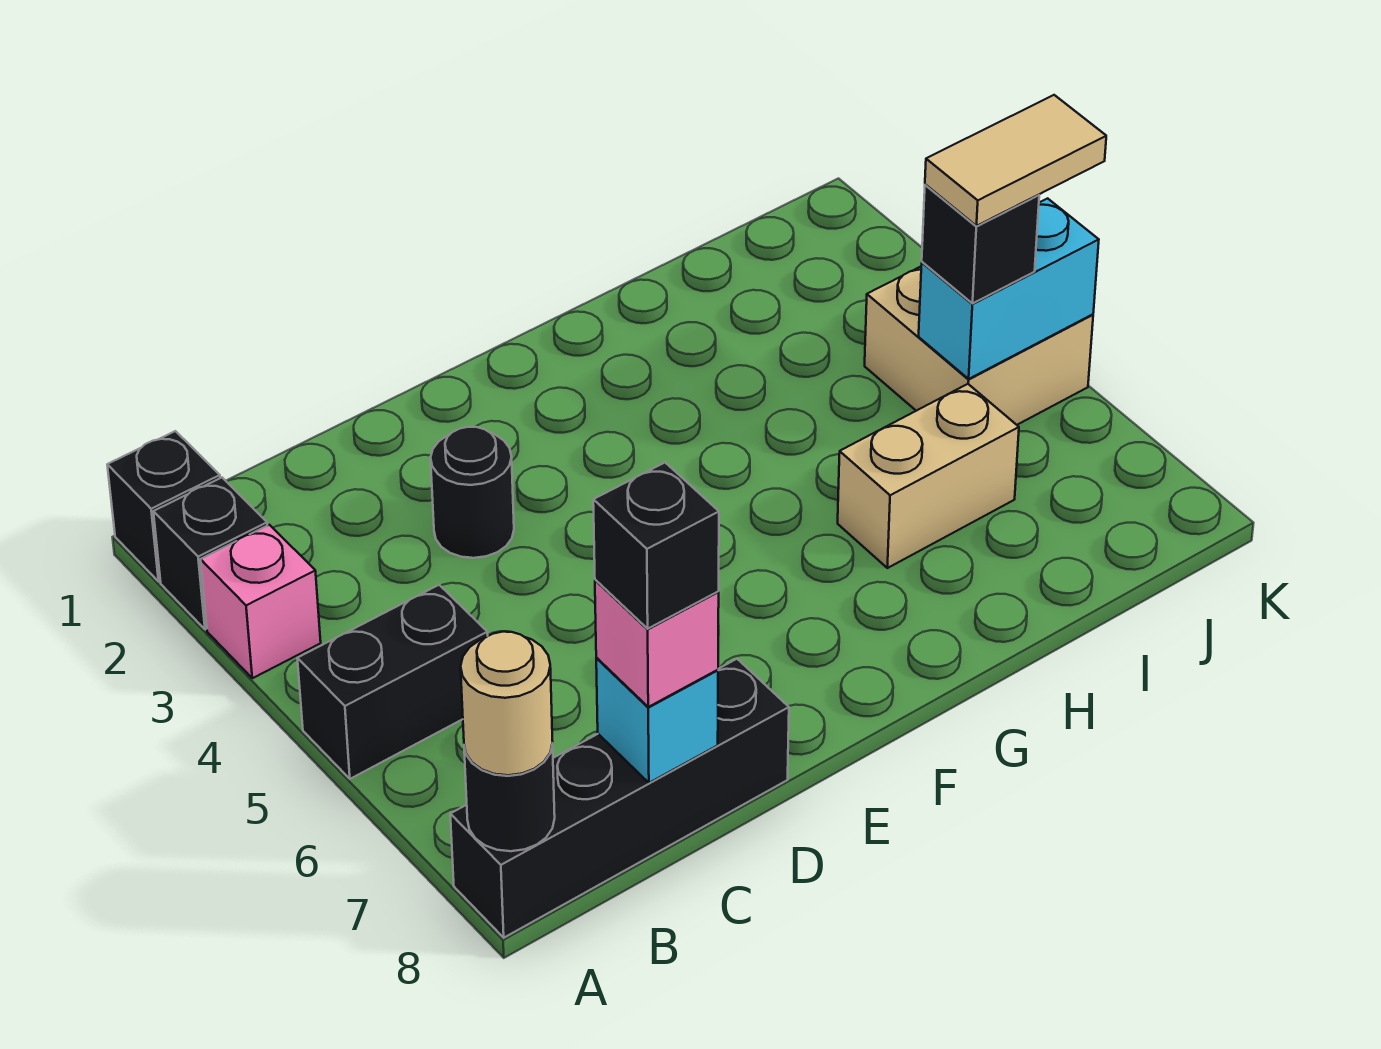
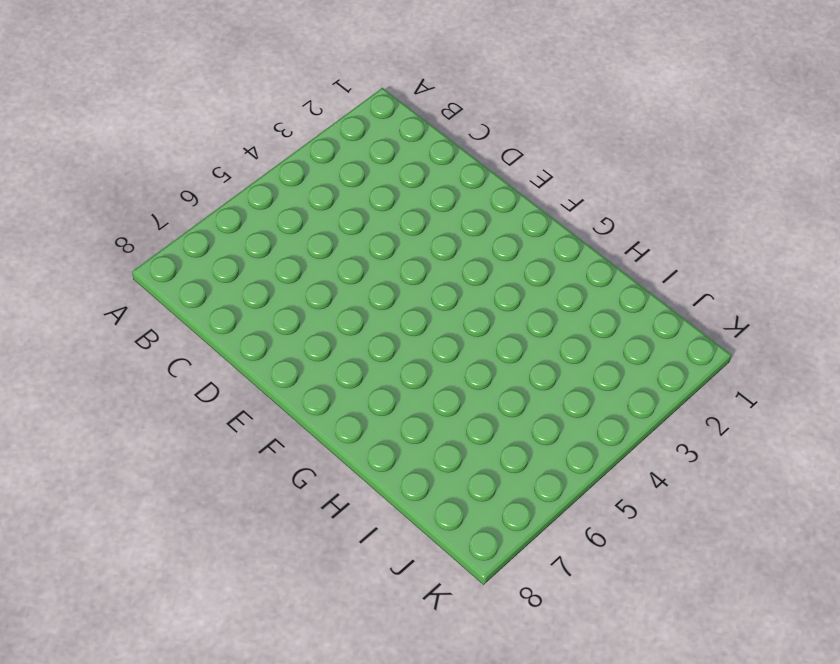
none -> black brick A1 level 1
none -> black brick A2 level 1
none -> pink brick A3 level 1

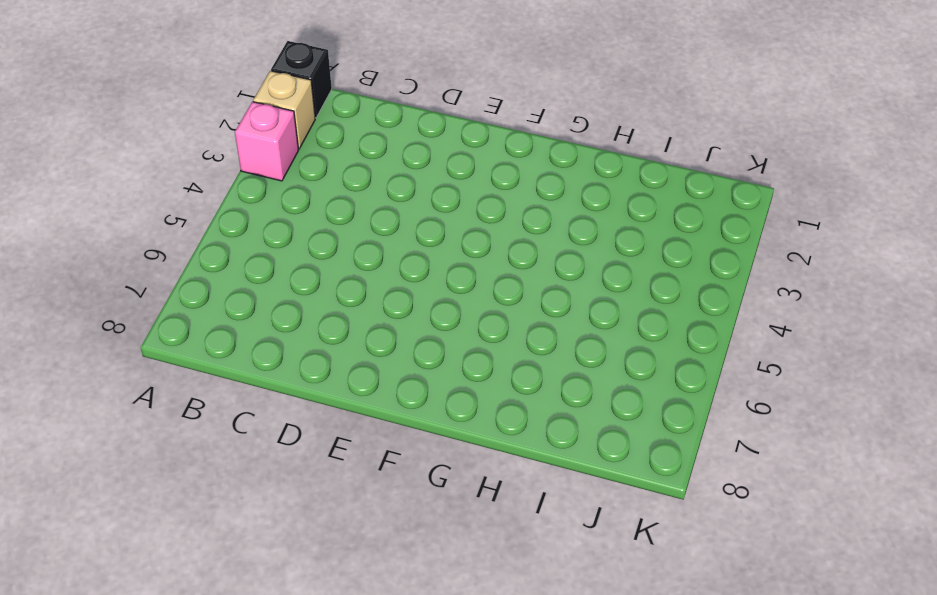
tan brick A2 level 1 -> black brick A2 level 1
none -> black brick A5:B5 level 1
none -> black brick A8:D8 level 1
none -> black round brick D3 level 1

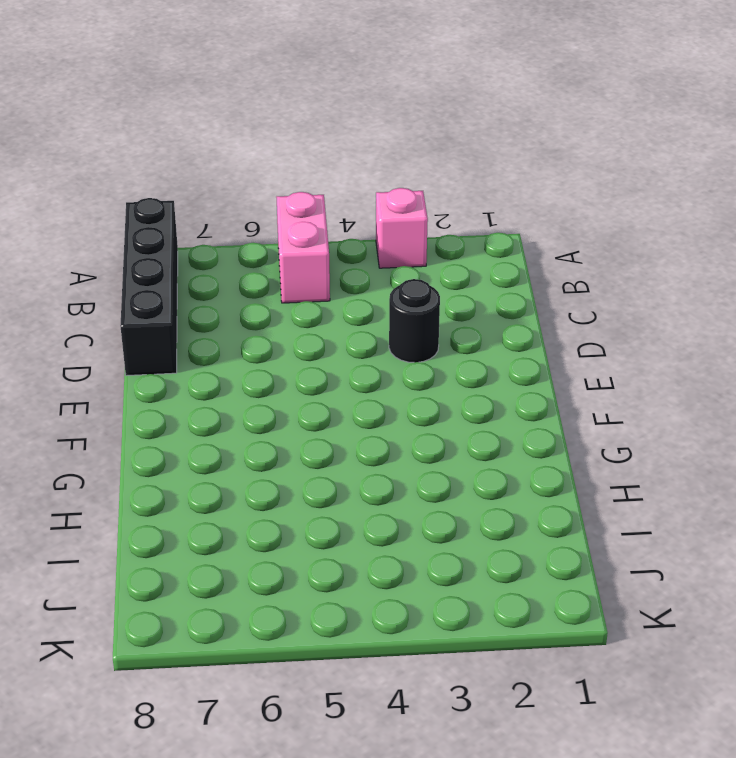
pink brick A5:B5 level 1 -> black brick A5:B5 level 1
none -> black brick A1 level 1
none -> black brick A2 level 1
none -> tan brick H6:I6 level 1

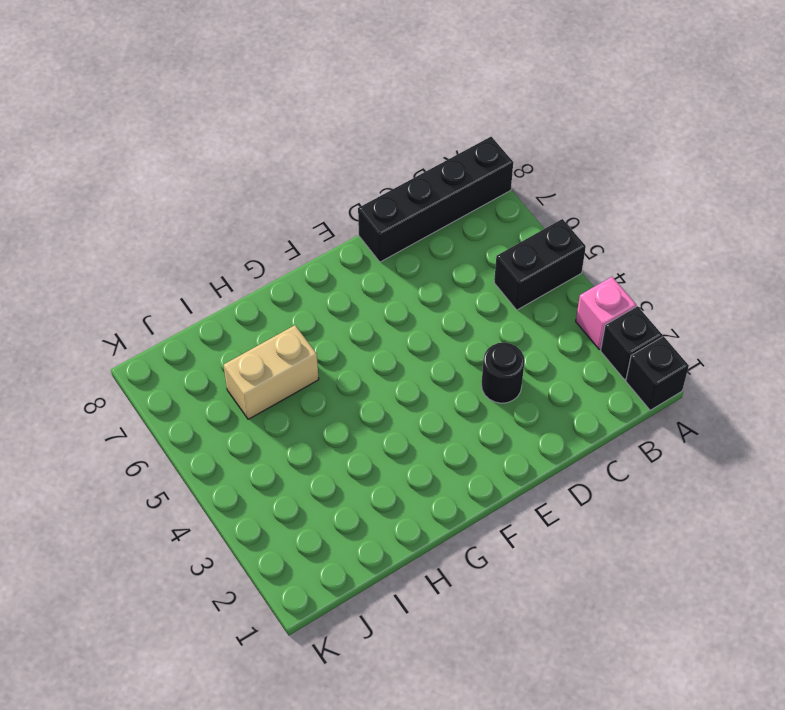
none -> tan brick J4:K5 level 1
none -> black round brick A8 level 2
none -> cyan brick C8 level 2

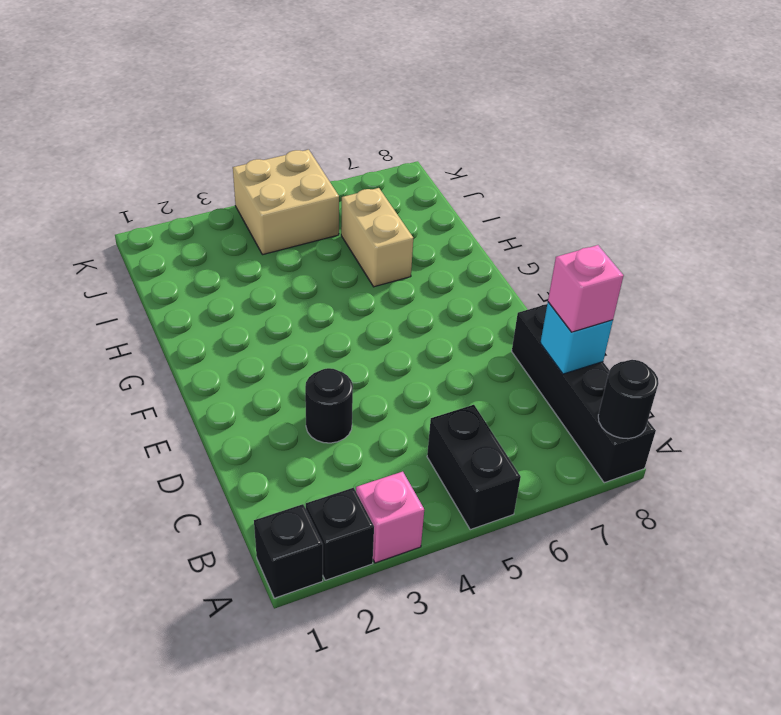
none -> cyan brick J5:K5 level 2
none -> tan round brick A8 level 3
none -> black brick J5 level 3

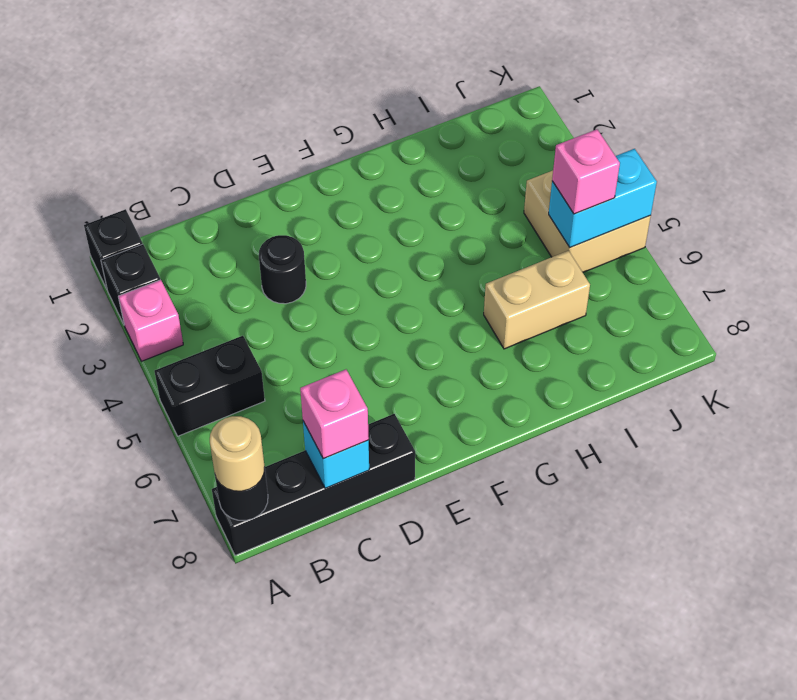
pink brick J5 level 3 -> black brick J5 level 3
none -> black brick C8 level 4
none -> tan tile J5:K5 level 4

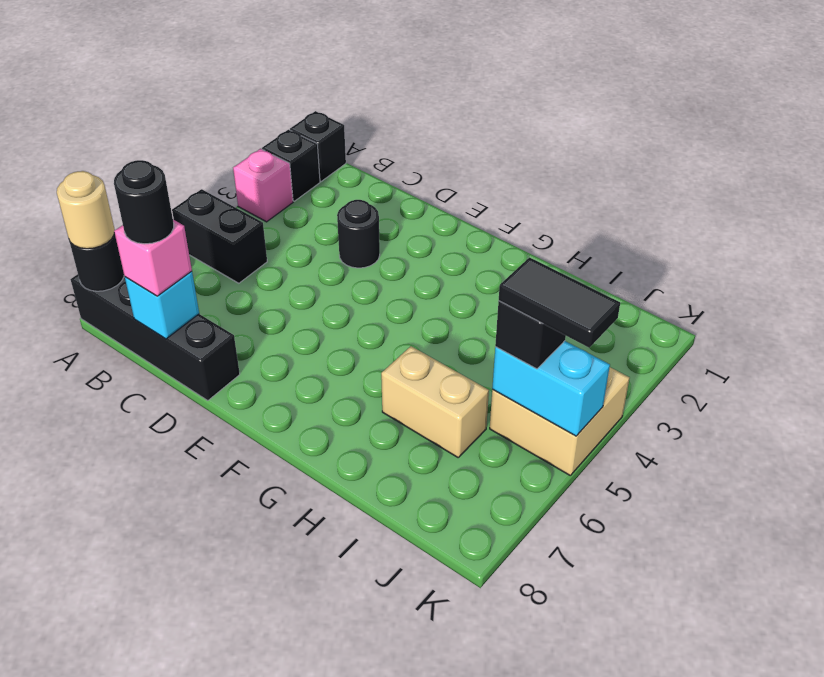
black round brick C8 level 4 -> black brick C8 level 4
black tile J5:K5 level 4 -> tan tile J5:K5 level 4

